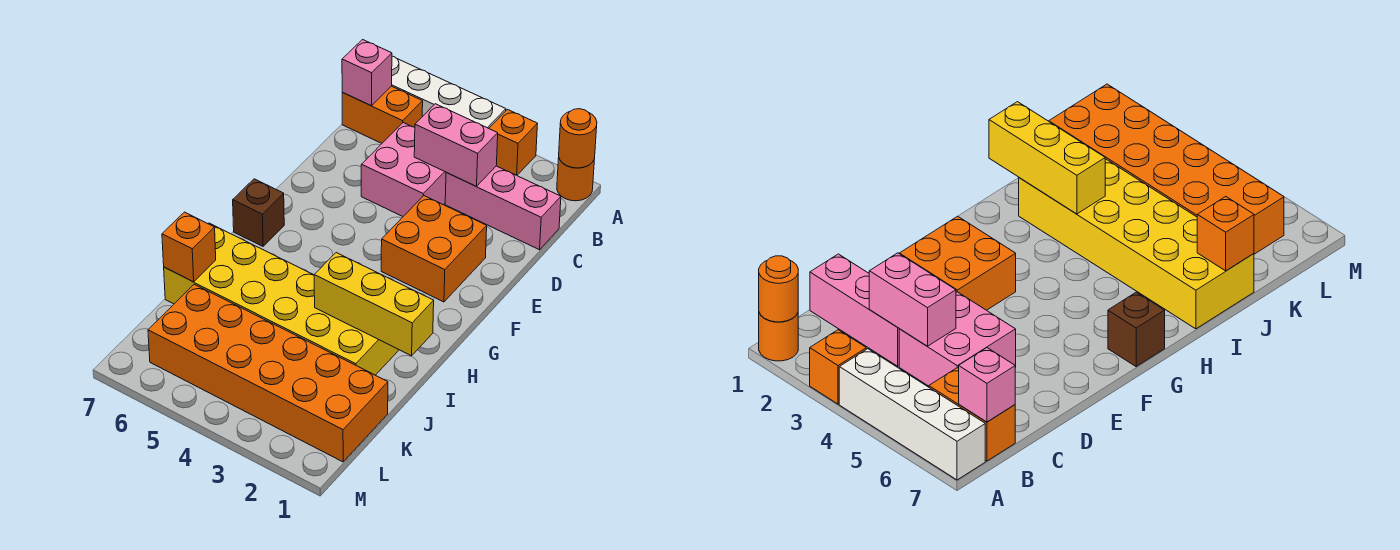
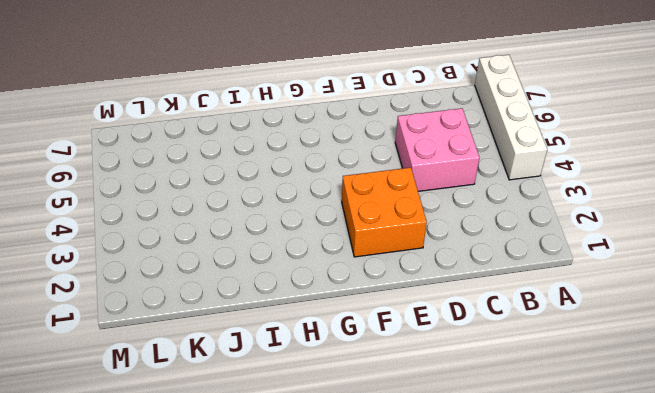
none -> orange round brick A1 level 1
none -> orange brick A3 level 1
none -> orange brick B6:B7 level 1

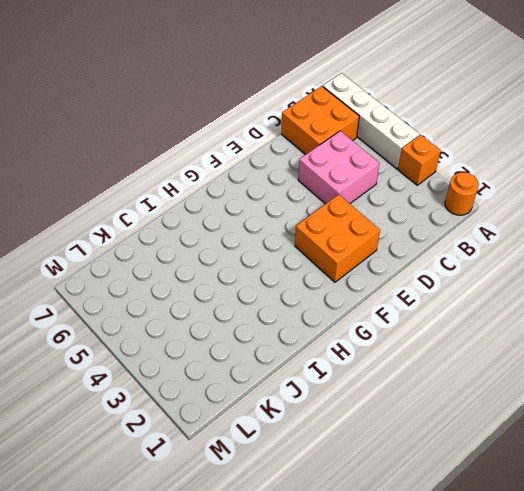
orange brick B6:C7 level 1 -> orange brick B6:B7 level 1
none -> pink brick C1:C3 level 1
none -> brown brick G7 level 1
none -> yellow brick I2:J7 level 1

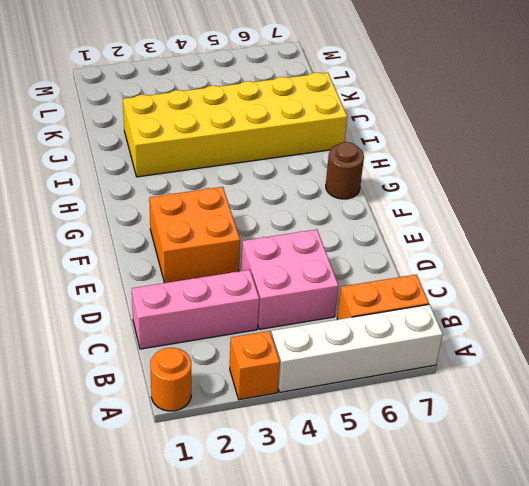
brown round brick G7 level 1 -> brown brick G7 level 1
none -> orange brick K1:L6 level 1
none -> orange round brick A1 level 2
none -> pink brick B7 level 2

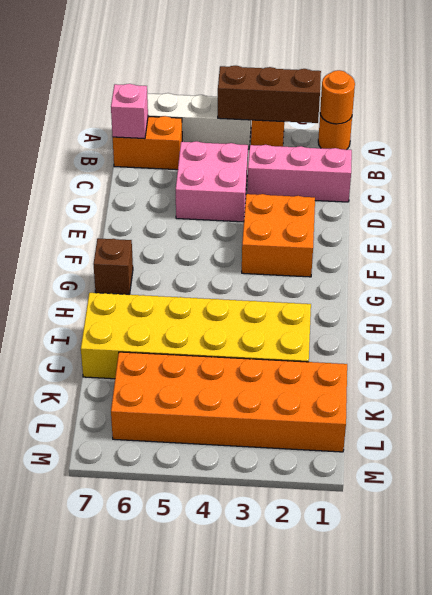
brown brick A2:A4 level 2 -> none
none -> pink brick C3:C4 level 2
none -> yellow brick I1:I3 level 2
none -> orange brick J7 level 2

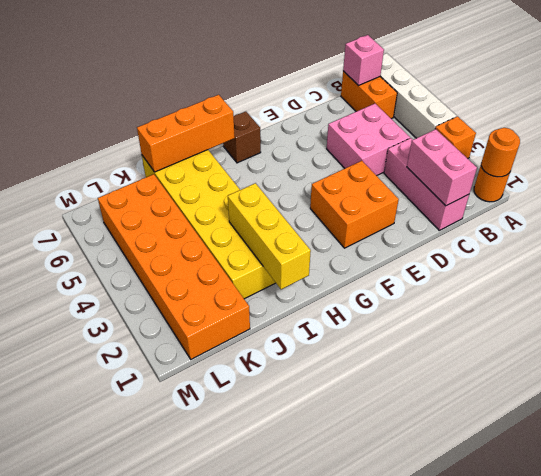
pink brick C1:C2 level 2 -> pink brick C3:C4 level 2
orange brick H7:J7 level 2 -> orange brick J7 level 2

